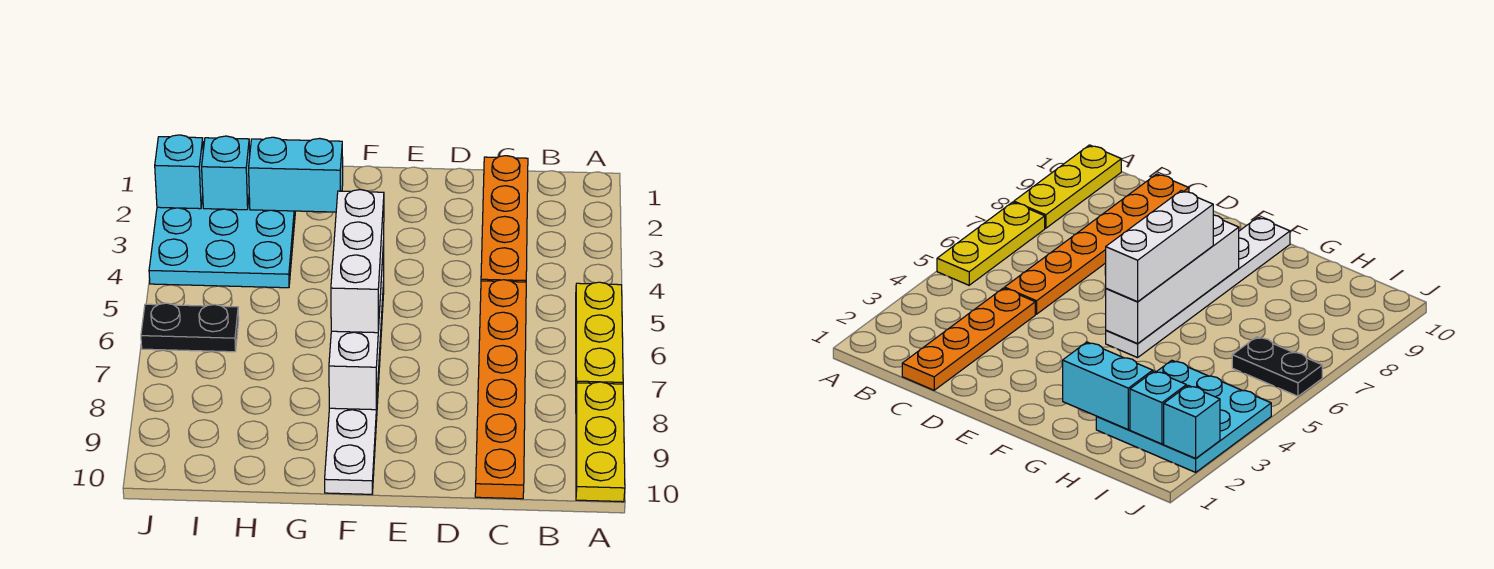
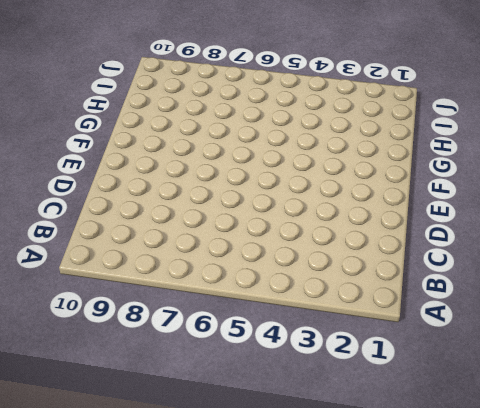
none -> yellow plate A5:A7 level 1
none -> yellow plate A8:A10 level 1
none -> orange plate C1:C4 level 1

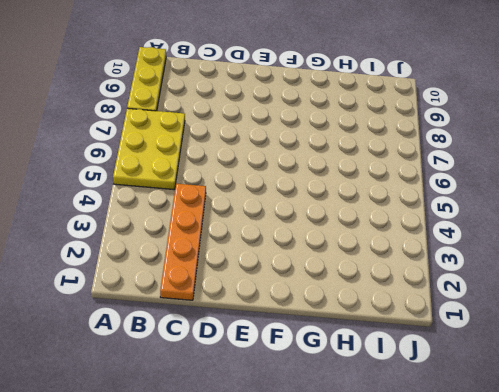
yellow plate A5:B7 level 1 -> yellow plate A5:A7 level 1
none -> orange plate C5:C10 level 1
none -> white plate F5:F10 level 1
none -> cyan plate H2:J4 level 1

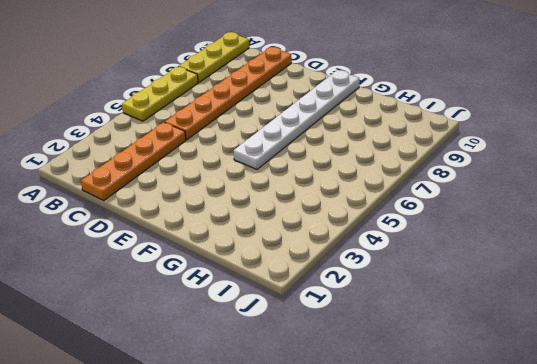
none -> cyan plate H2:J4 level 1
none -> black plate I6:J6 level 1
none -> white brick F5:F8 level 2

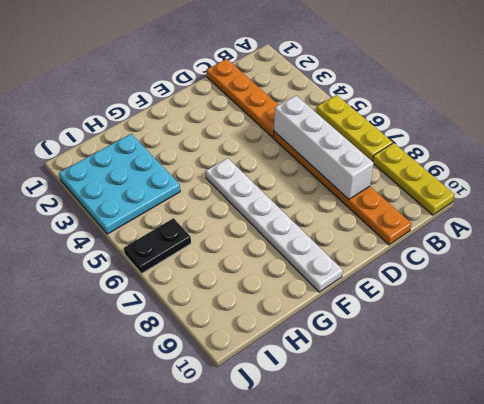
white brick C5:C8 level 2 -> white brick F5:F8 level 2
none -> cyan brick G2:H2 level 2
none -> cyan brick I2 level 2
none -> cyan brick J2 level 2

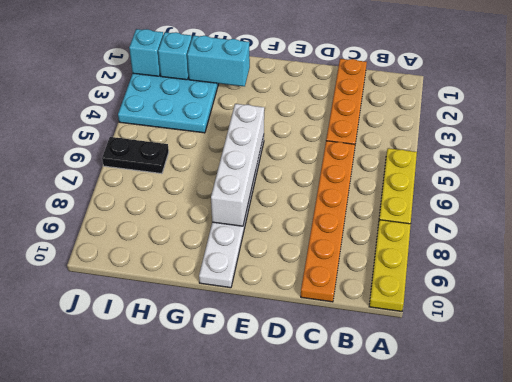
none -> white brick F5:F7 level 3

